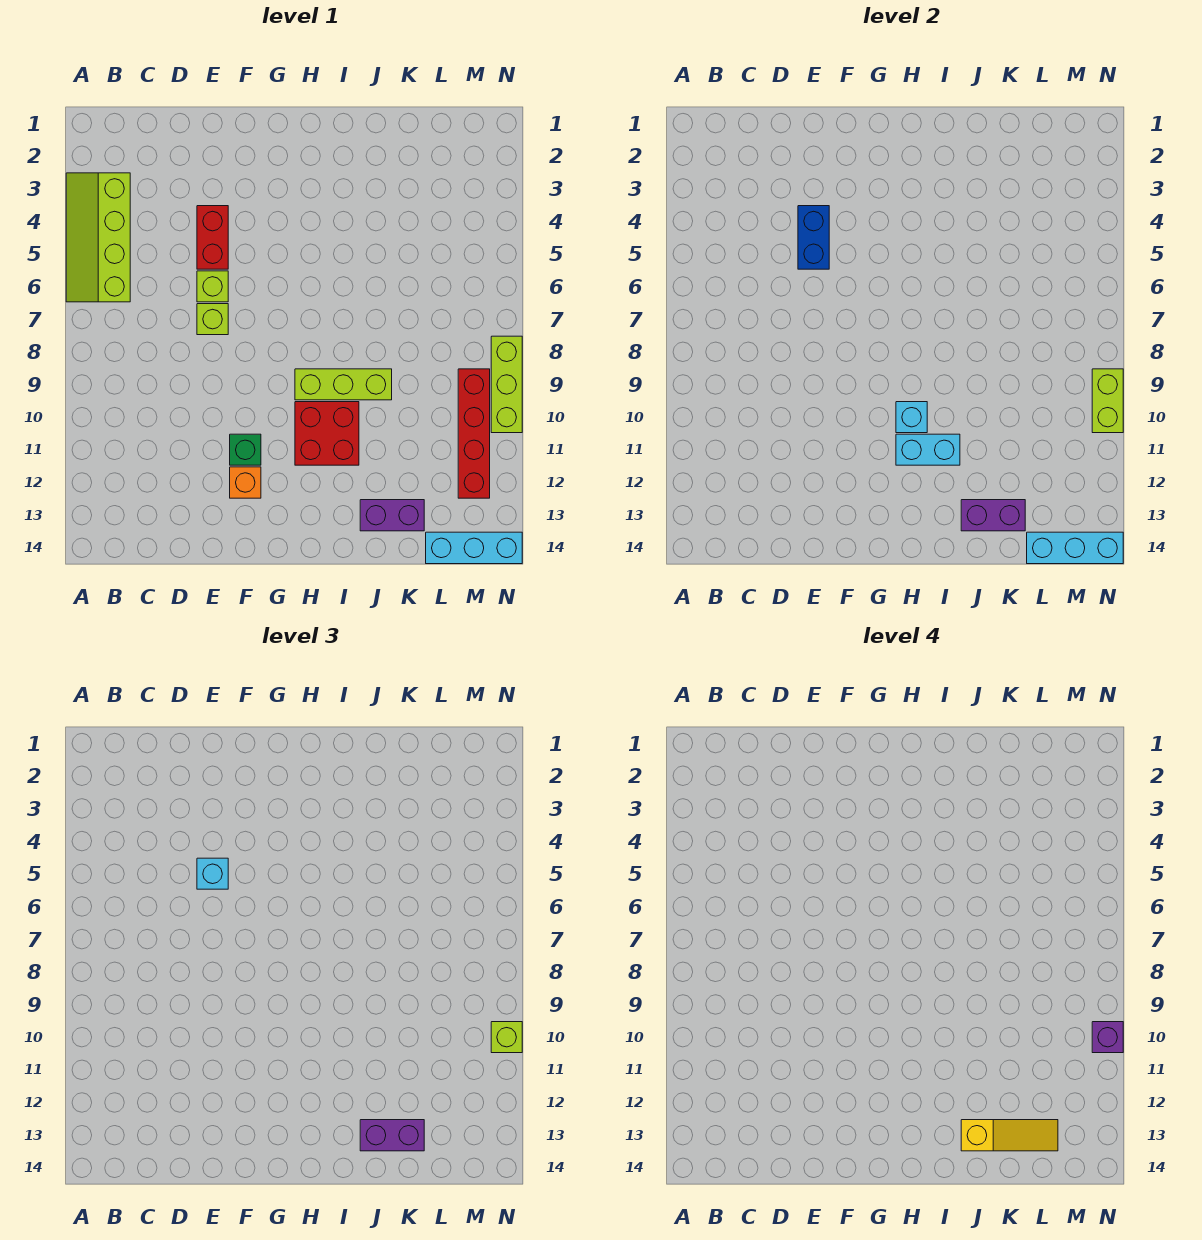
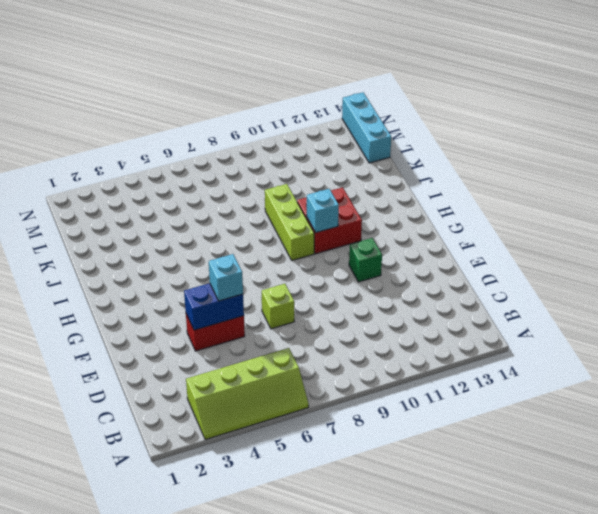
none -> lime brick E6 level 1
none -> orange brick F12 level 1
none -> purple brick J13:K13 level 1

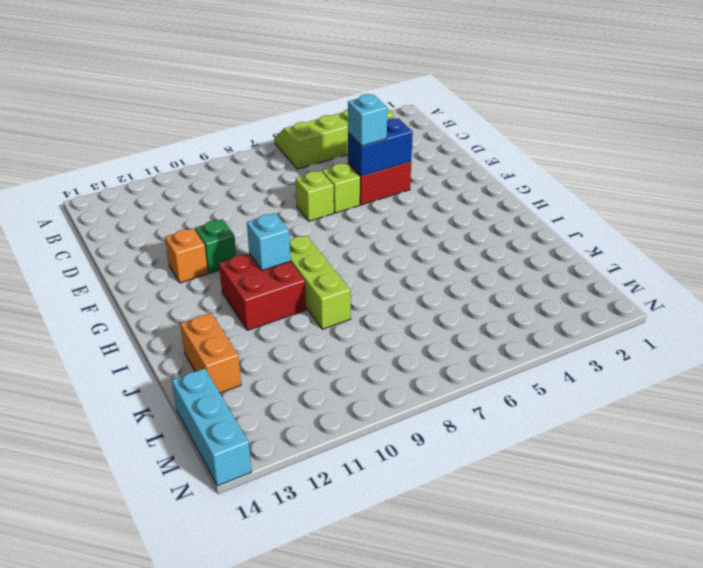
orange brick J13:K13 level 1 -> purple brick J13:K13 level 1
none -> red brick M9:M12 level 1
none -> lime brick N8:N10 level 1
none -> cyan brick H11:I11 level 2

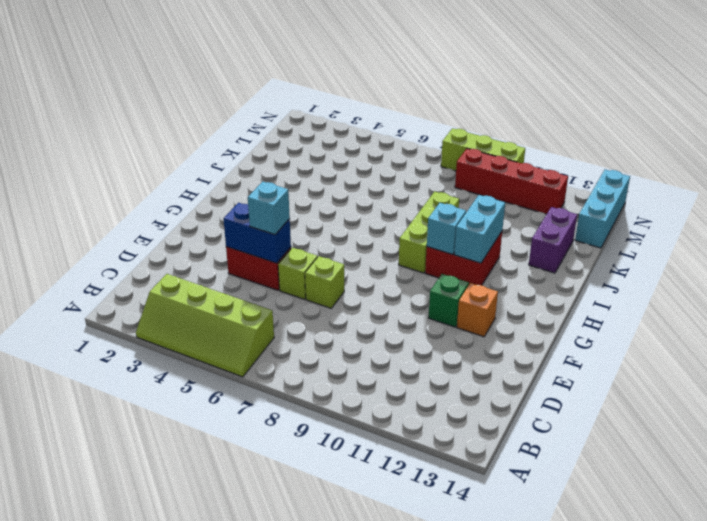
none -> purple brick J13:K13 level 2
none -> cyan brick L14:N14 level 2
none -> lime brick N9:N10 level 2

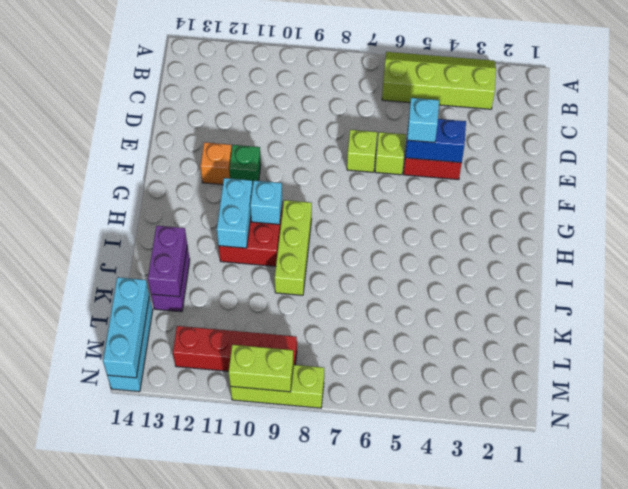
none -> purple brick J13:K13 level 3
none -> lime brick N10 level 3
none -> yellow slope J13:L13 level 4 top J

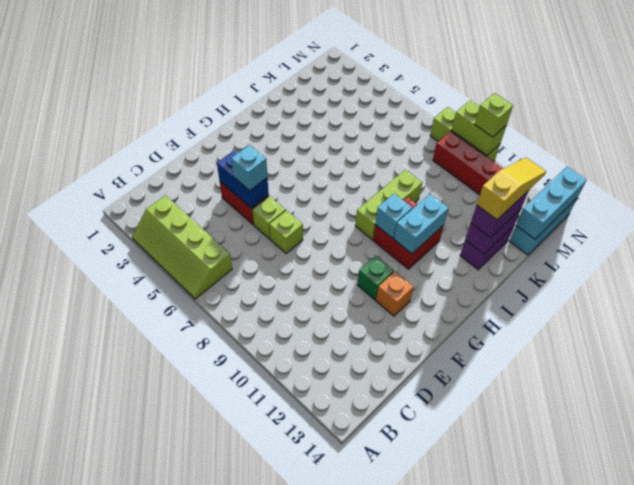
none -> purple brick N10 level 4

